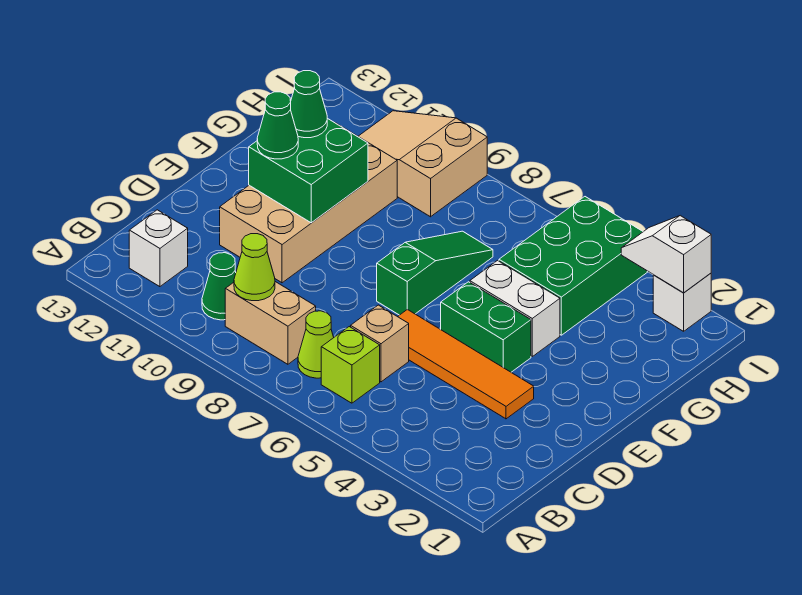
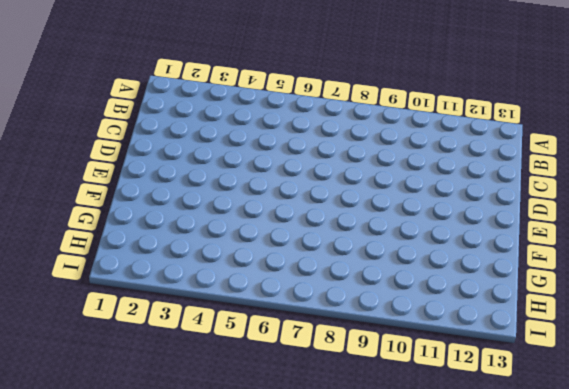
none -> lime brick B6 level 1
none -> lime cone B7 level 1
none -> tan brick B8:B9 level 1

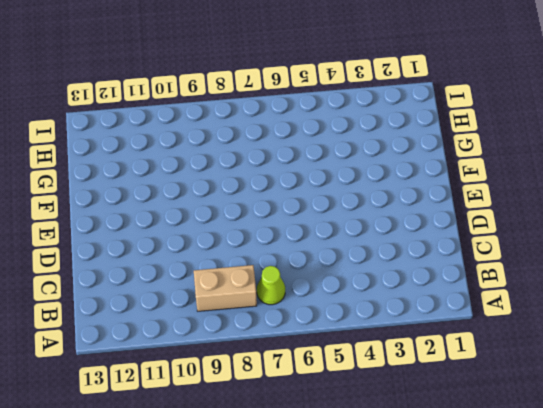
none -> lime brick B6 level 1
none -> green cone B10 level 1
none -> white brick B12 level 1

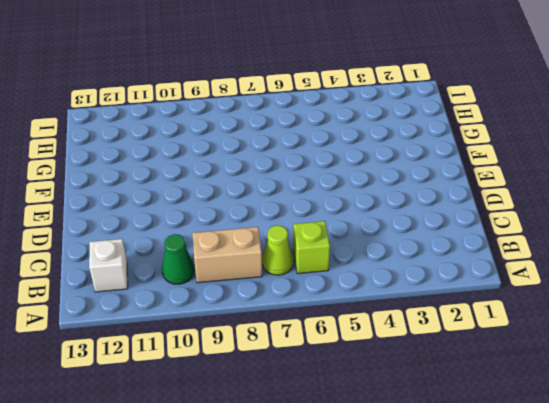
none -> tan brick C6 level 1
none -> orange tile D3:D6 level 1
none -> tan brick D10:G11 level 1

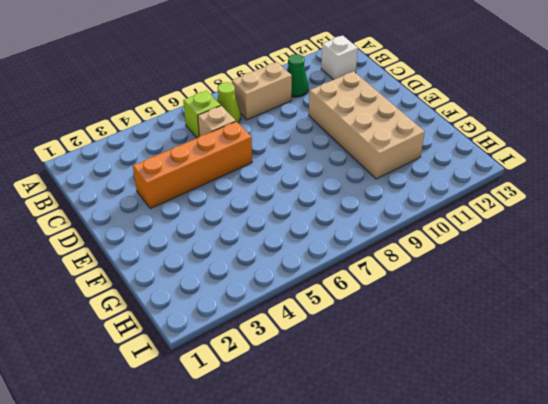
orange brick D3:D6 level 1 -> orange tile D3:D6 level 1
none -> green brick E4:E5 level 1
none -> green slope E7:G7 level 1 top E
none -> white brick F4:F5 level 1

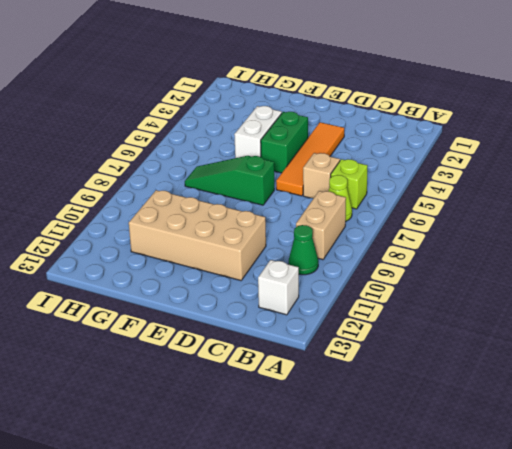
none -> green brick G4:I5 level 1
none -> tan slope H9:I11 level 1 top 9
none -> white brick I2 level 1

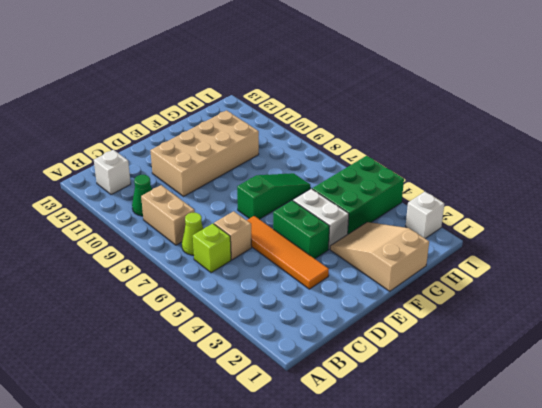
tan slope F1:G3 level 1 top 1 -> tan slope H9:I11 level 1 top 9
none -> lime cone B9 level 2
none -> green brick E10:F11 level 2
none -> white slope I2:I3 level 2 top 2

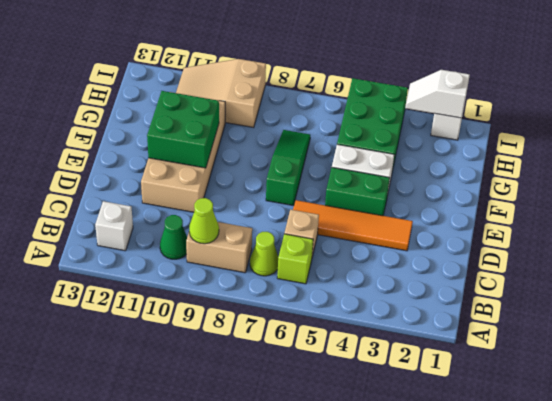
none -> green cone E11 level 3
none -> green cone F11 level 3

